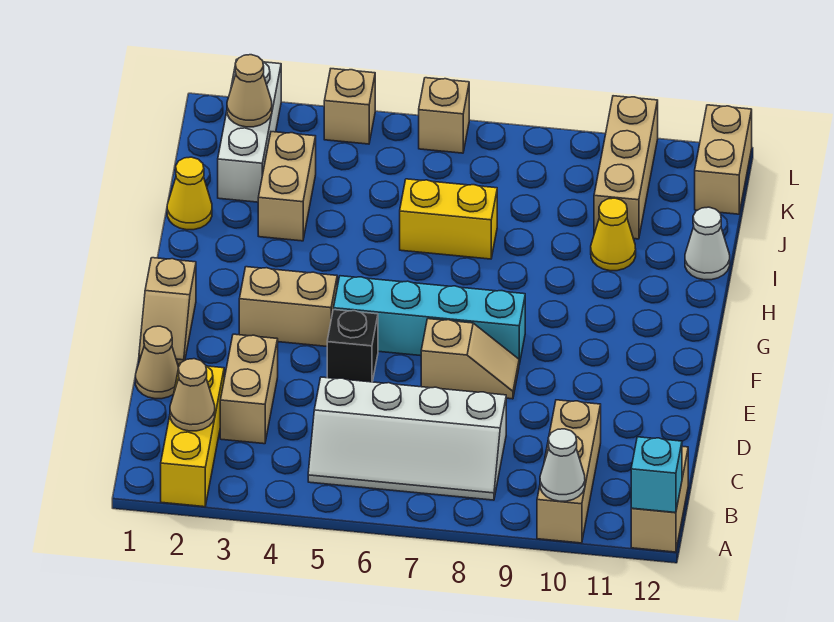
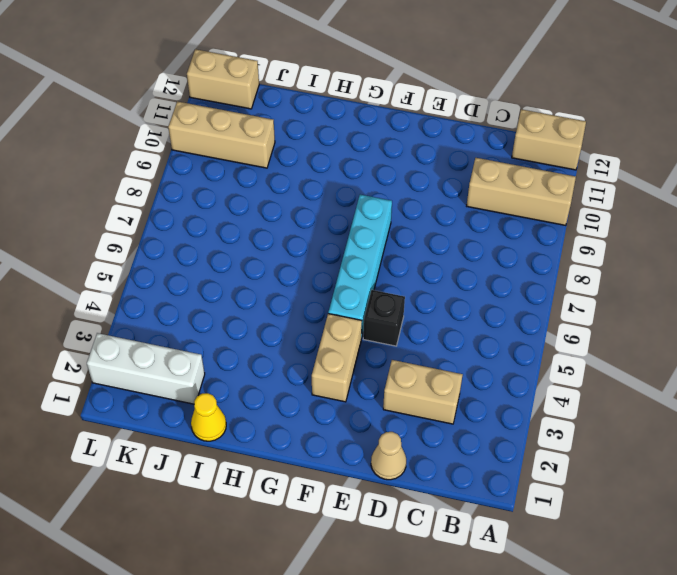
none -> yellow brick A2:C2 level 1
none -> white slope B5:C8 level 1 top C
none -> tan slope E1:F1 level 1 top F

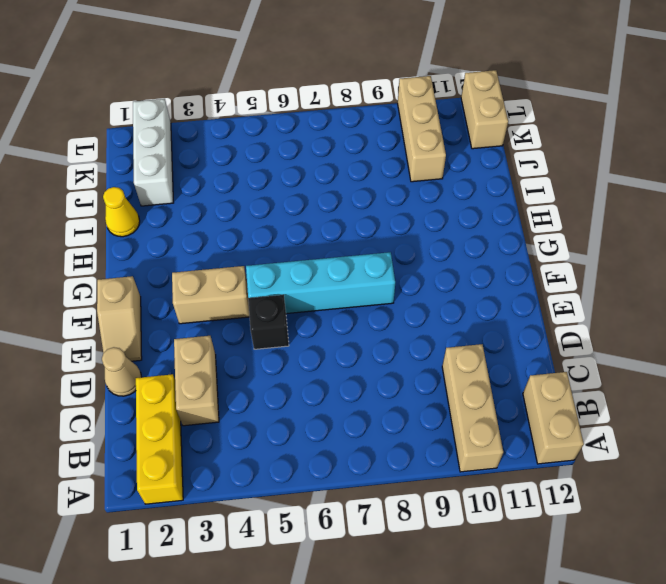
none -> white slope B5:C8 level 1 top C
none -> tan slope E7:E8 level 1 top 7
none -> tan brick I3:J3 level 1

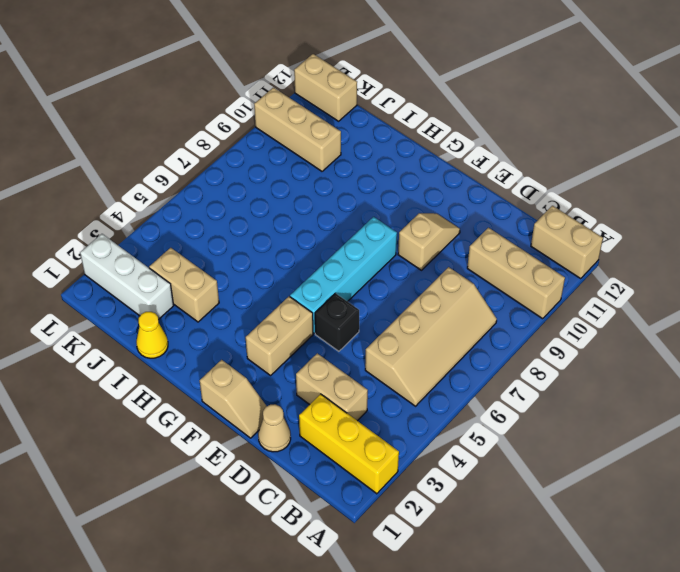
tan slope B5:C8 level 1 top C -> white slope B5:C8 level 1 top C
tan slope E9:E10 level 1 top 9 -> tan slope E7:E8 level 1 top 7
none -> yellow brick I6:I7 level 1
none -> yellow cone I10 level 1
none -> white cone I12 level 1

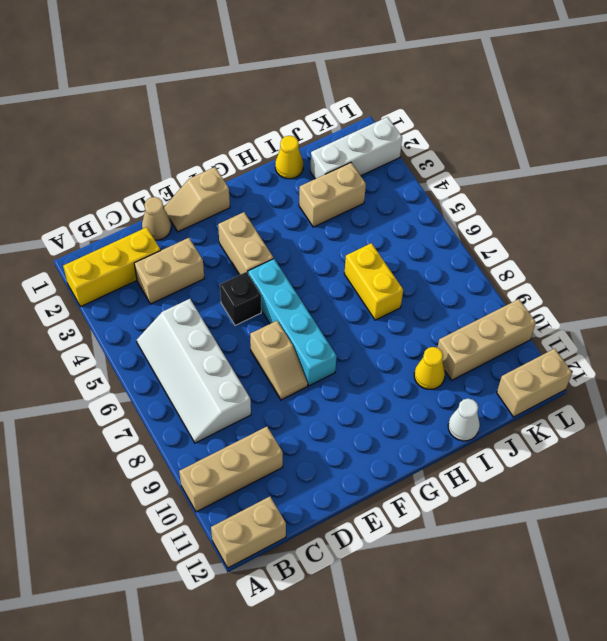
none -> tan brick L4 level 1
none -> tan brick L6 level 1
none -> white cone A10 level 2

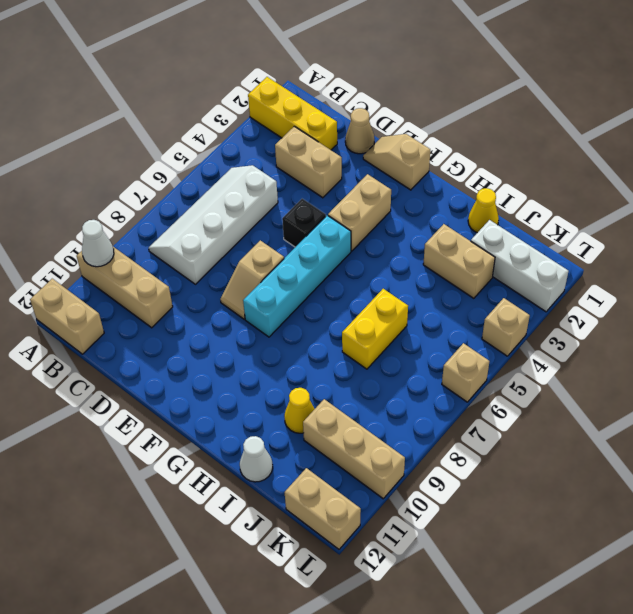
none -> cyan brick A12 level 2
none -> tan cone B2 level 2
none -> tan cone K2 level 2

